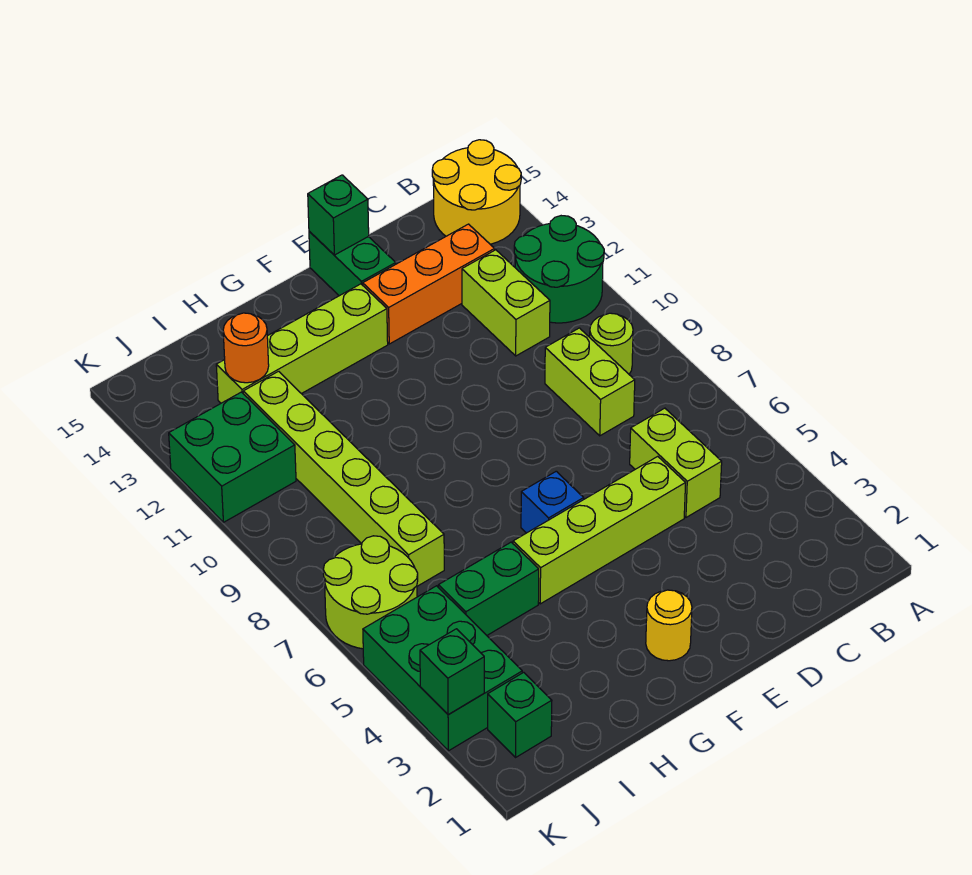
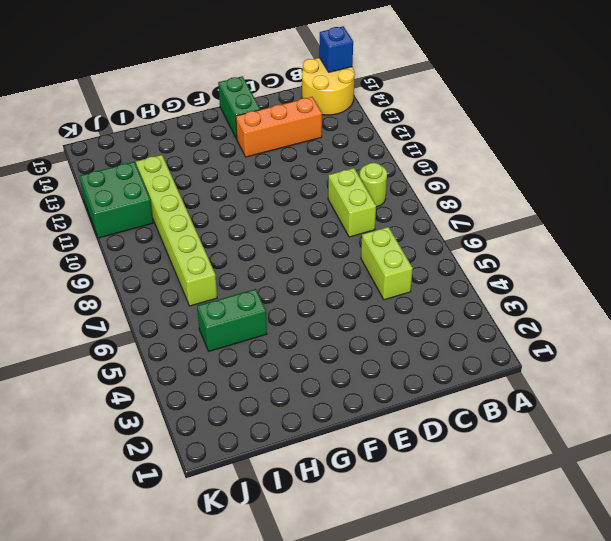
blue brick A15 level 2 -> blue brick F6 level 1
none -> green round brick A11:B12 level 1
none -> lime brick C11:C12 level 1
none -> lime brick D5:G5 level 1

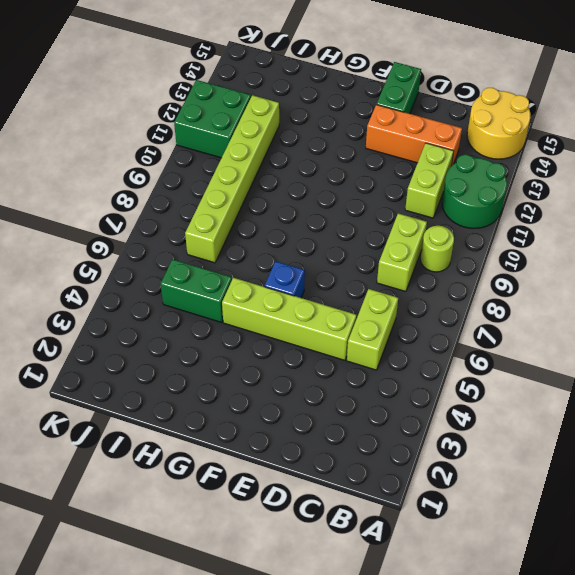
none -> yellow round brick F2 level 1
none -> lime brick F13:I13 level 1
none -> green brick J2 level 1

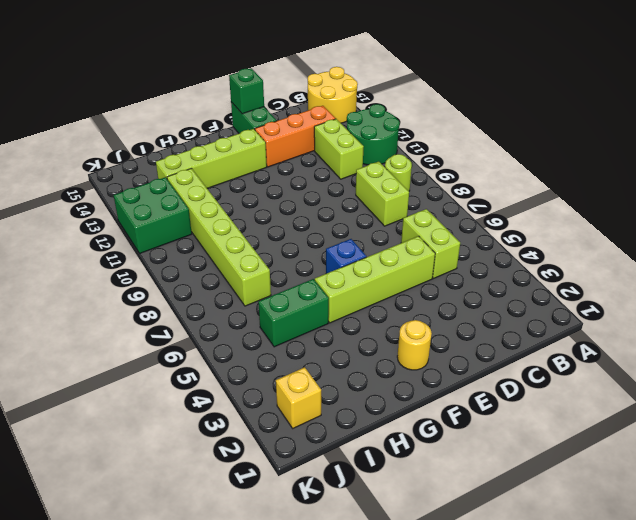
yellow brick J2 level 1 -> green brick J2 level 1
none -> green brick J3:K5 level 1
none -> lime round brick J6:K7 level 1
none -> orange round brick I13 level 2

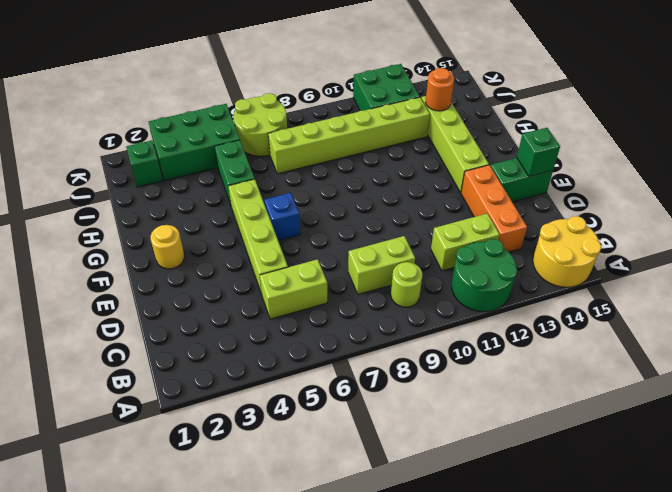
none -> green brick K3 level 2

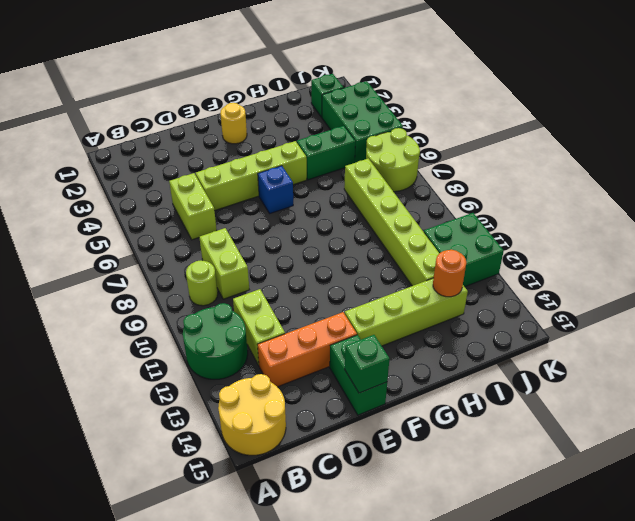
none -> green brick K3 level 2

